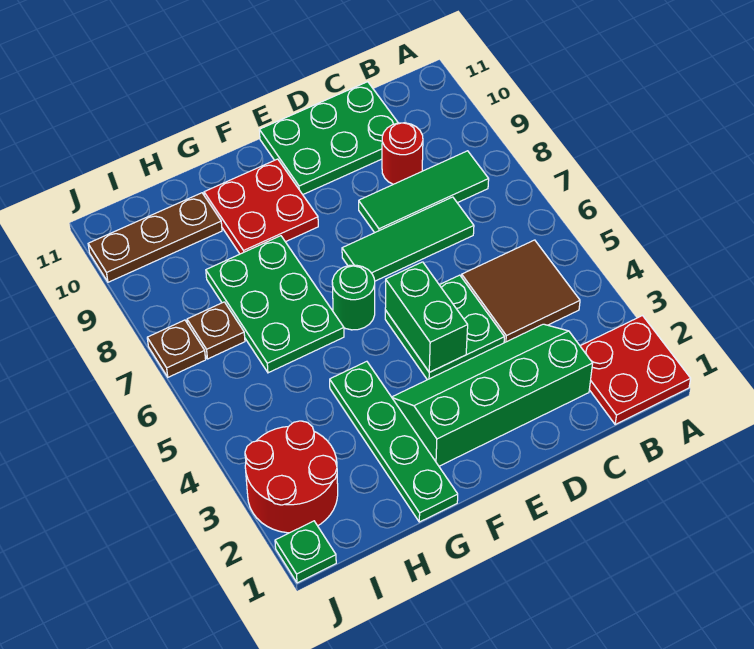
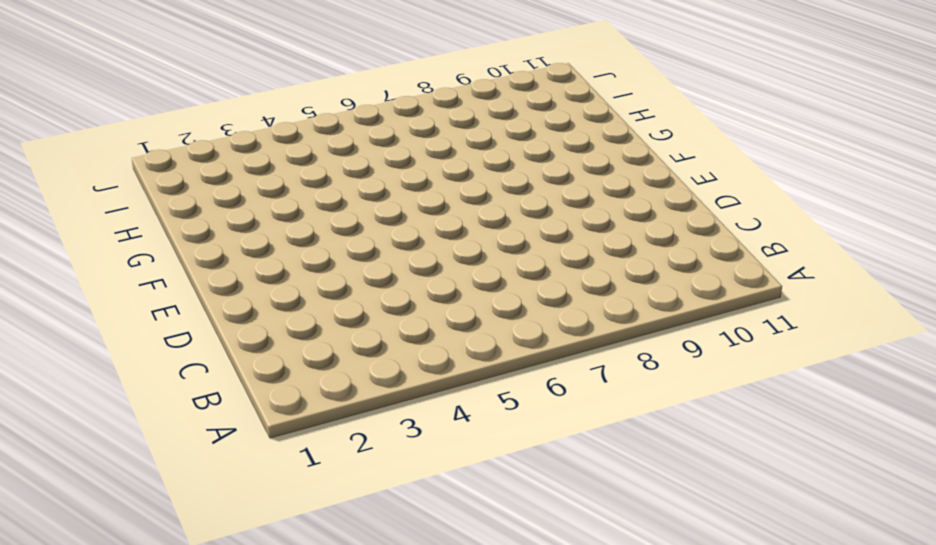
none -> red plate A1:B2 level 1
none -> brown tile B4:C5 level 1
none -> green tile B8:D8 level 1

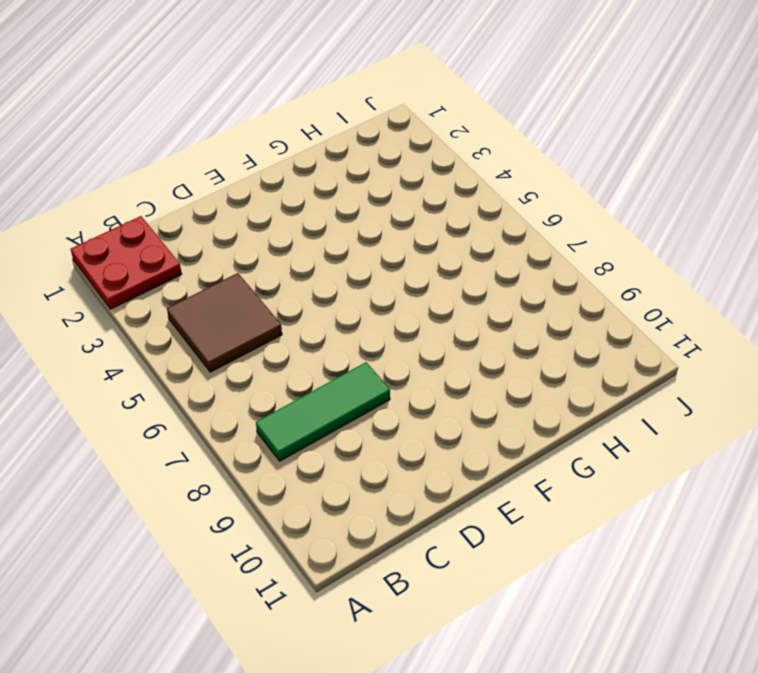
none -> green slope C2:F3 level 1 top 2
none -> green tile C7:E7 level 1
none -> red round brick C9 level 1

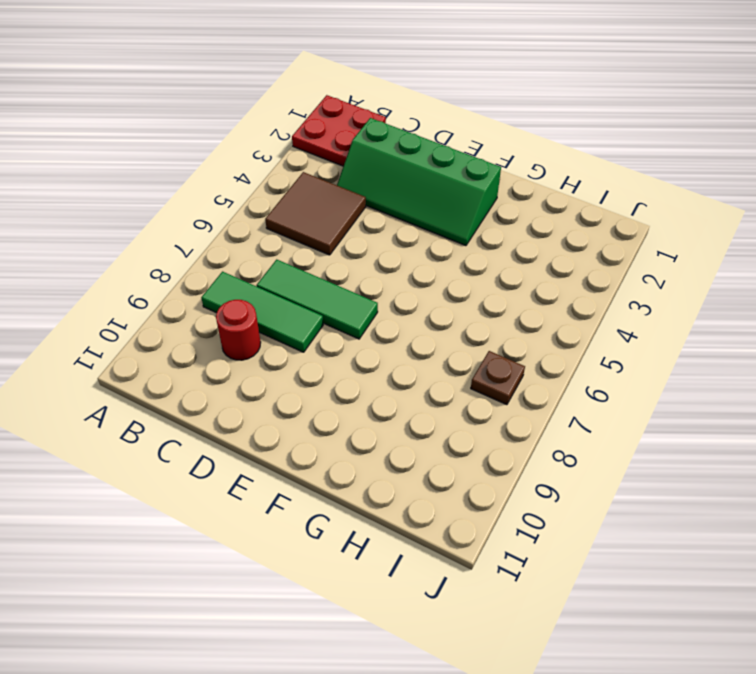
none -> green plate C10:E11 level 1
none -> green plate D4:E5 level 1
none -> green round brick F6 level 1

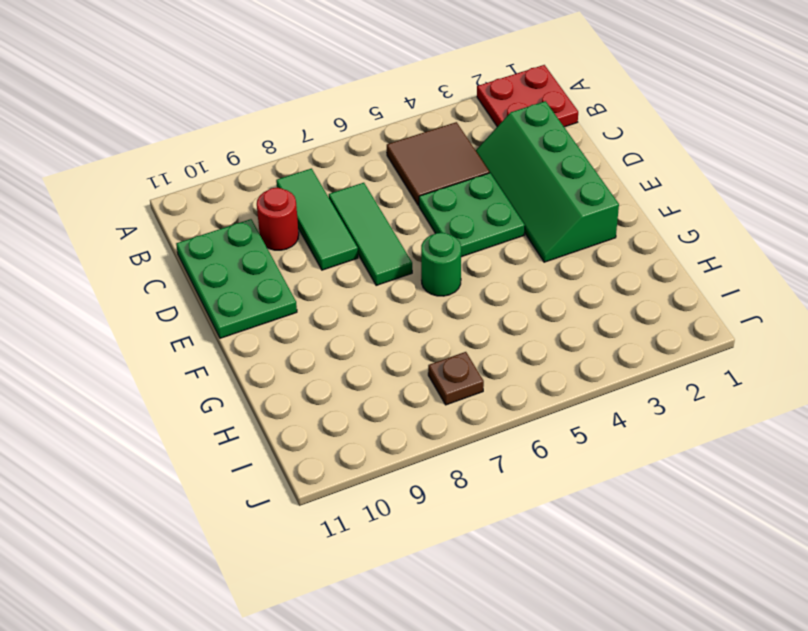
none -> red plate F9:G10 level 1
none -> green plate G1:G4 level 1
none -> green plate G6:H8 level 1

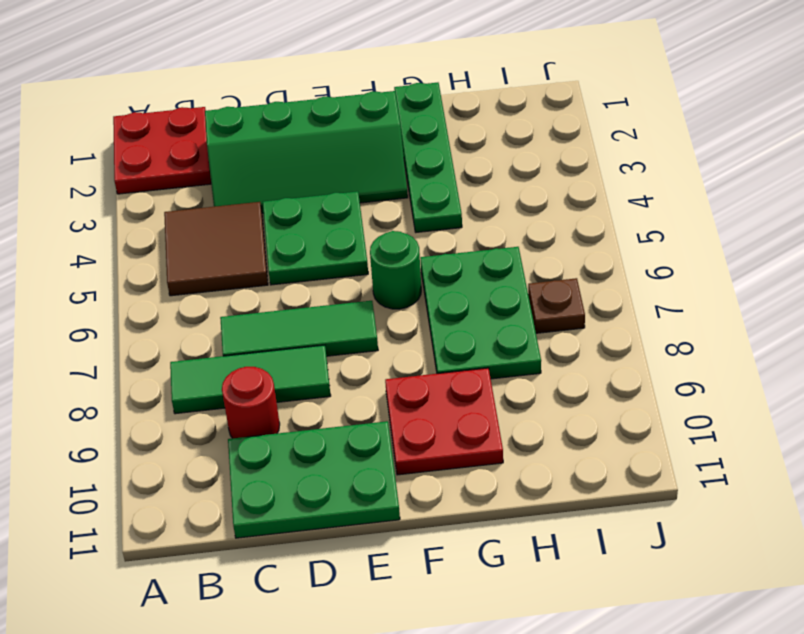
none -> brown plate H10:J10 level 1
none -> red round brick I2:J3 level 1
none -> green plate J1 level 1

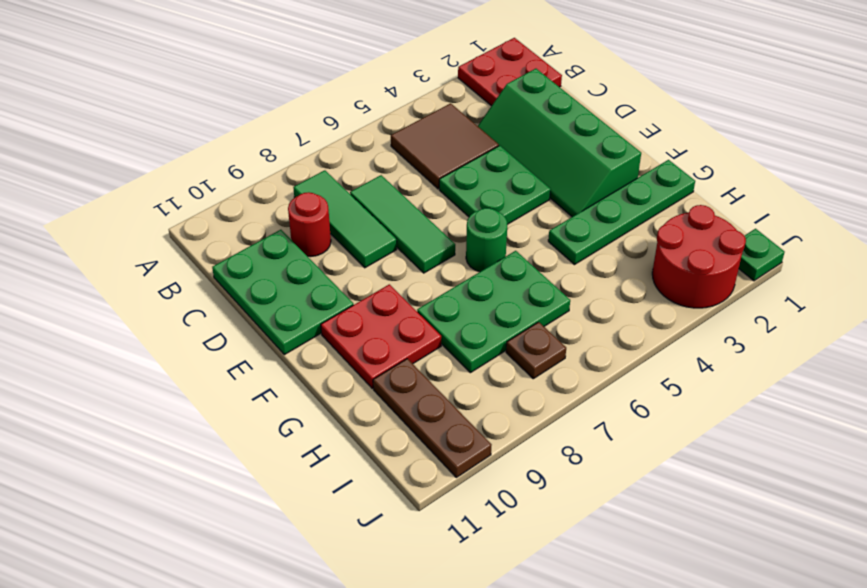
none -> brown plate J7 level 1
none -> green brick E4:E5 level 2

